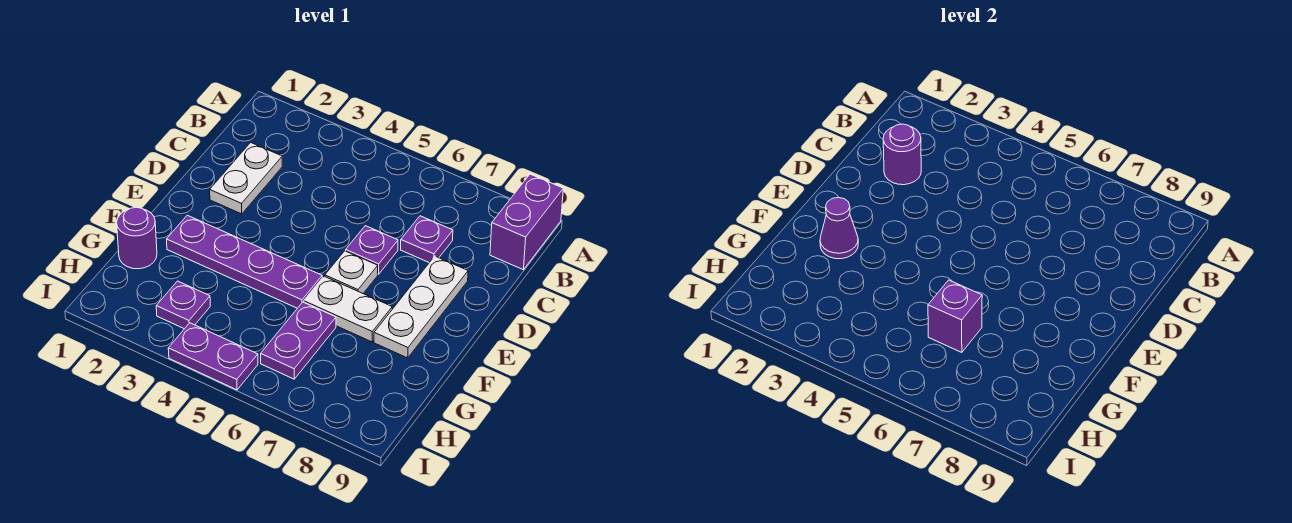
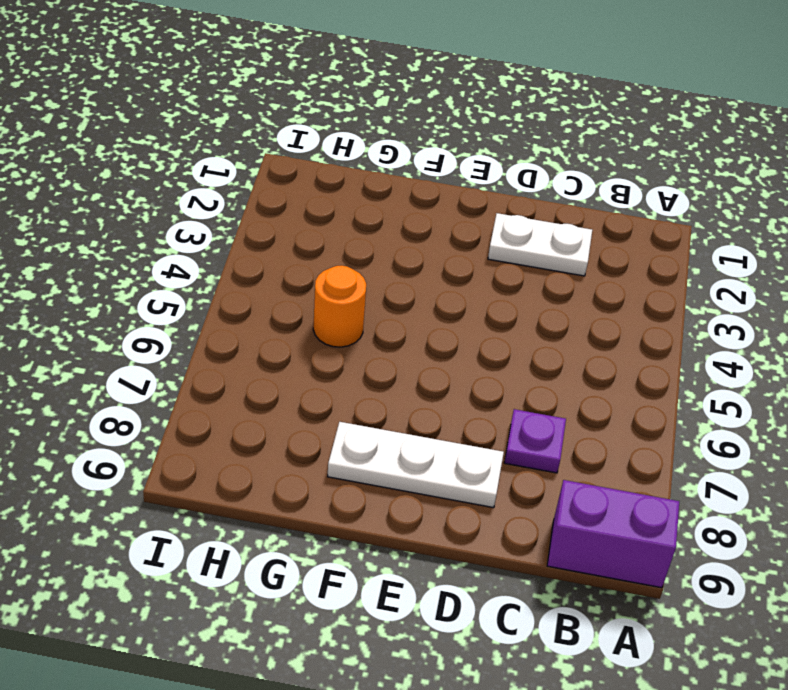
orange round brick G5 level 1 -> none
none -> purple plate D6 level 1
none -> white plate E6 level 1
none -> purple plate F2:F5 level 1

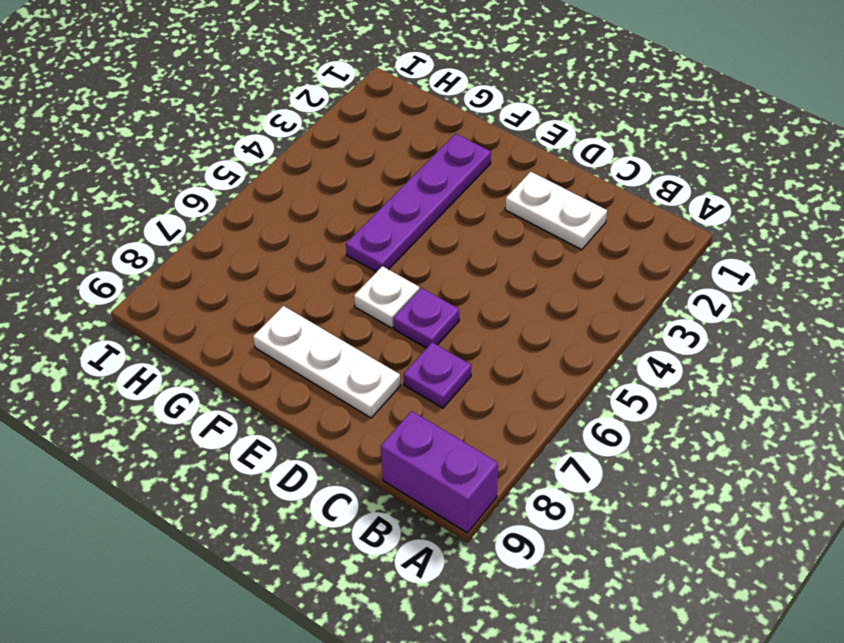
none -> white plate F6:F7 level 1
none -> purple round brick G1 level 1
none -> purple plate G6:H6 level 1

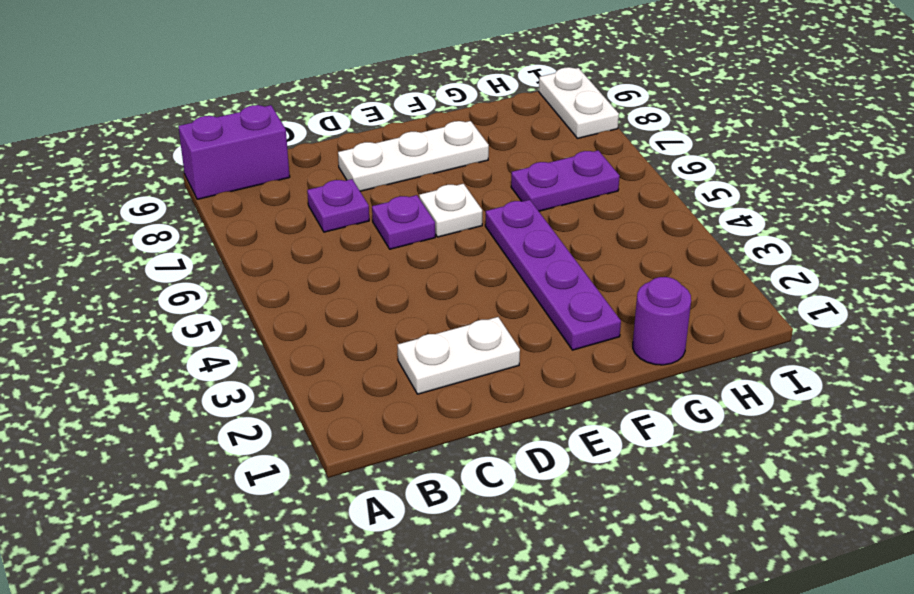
white plate I8:I9 level 1 -> white plate F6:F7 level 1
none -> purple plate H3 level 1
none -> purple plate I4:I5 level 1
none -> purple round brick C2 level 2

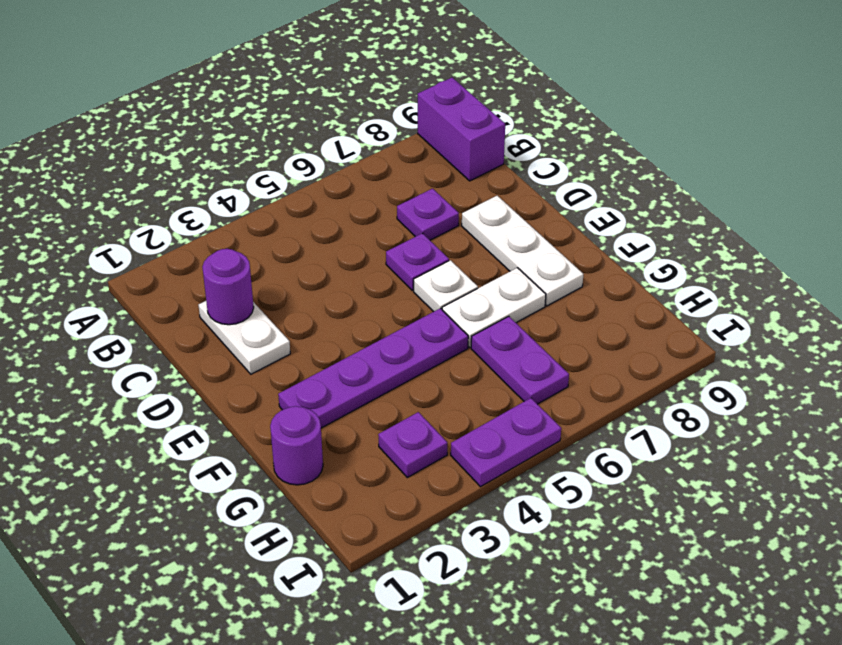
none -> purple cone F2 level 2
none -> purple brick G6 level 2

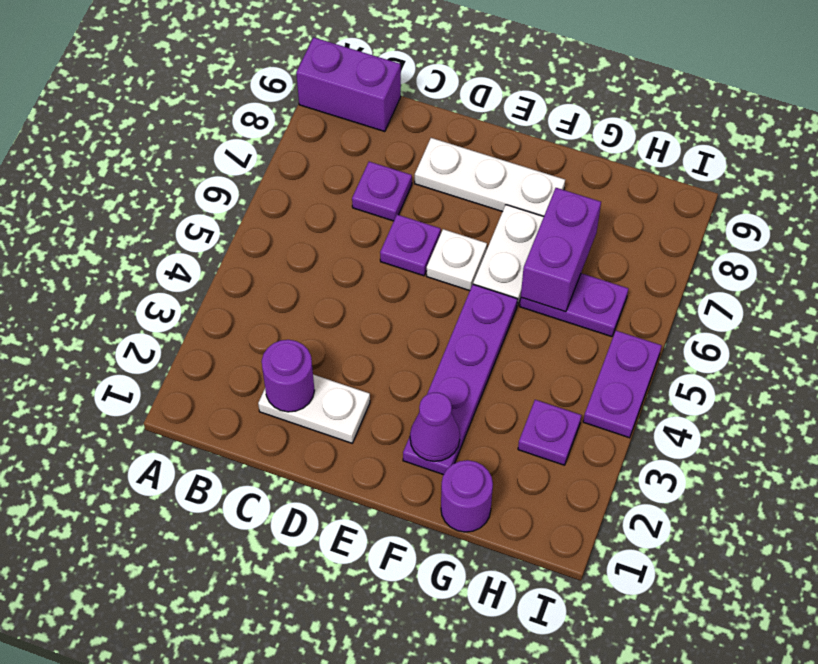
purple brick G6:G7 level 2 -> purple brick G6 level 2

